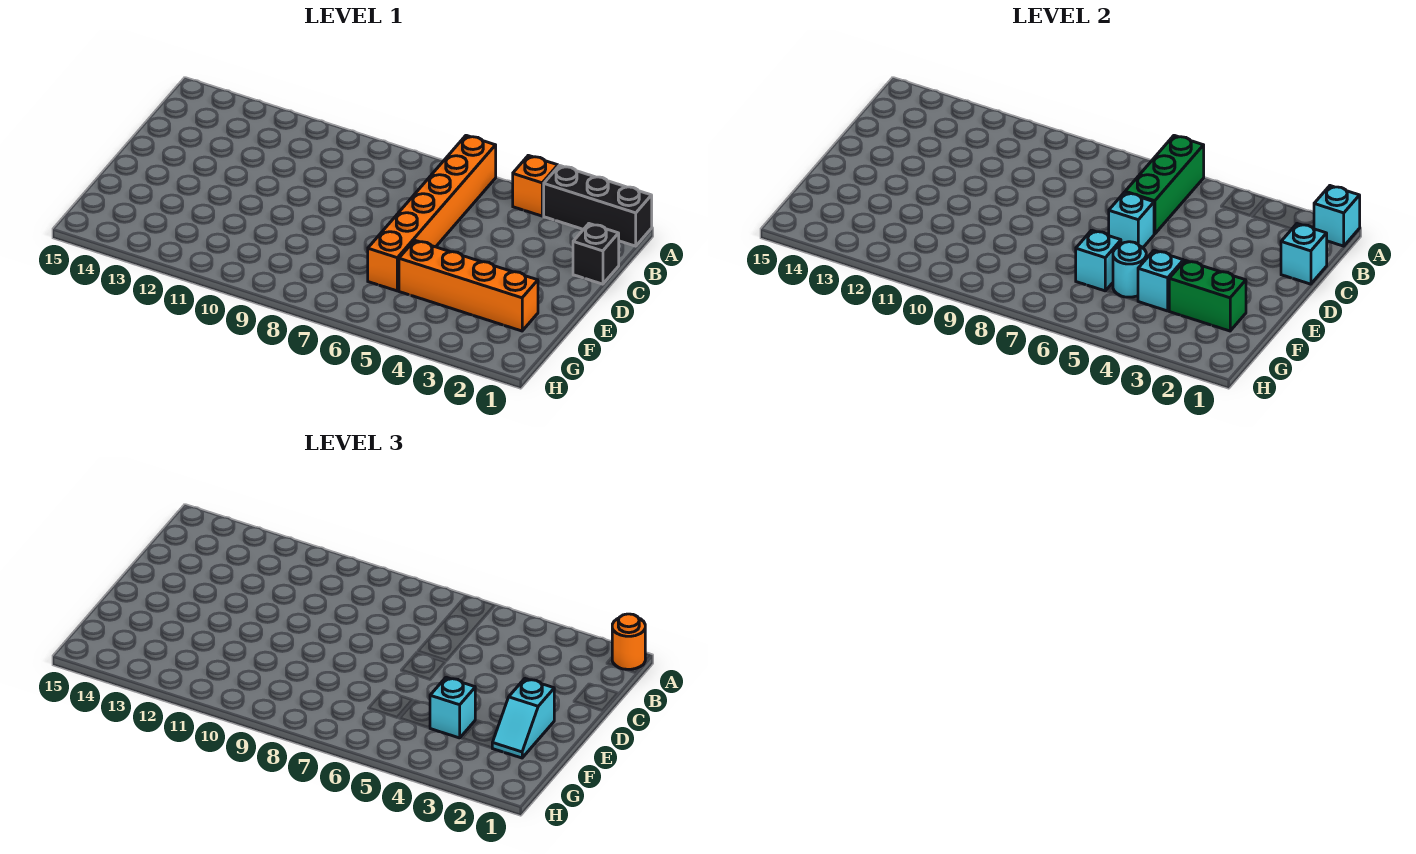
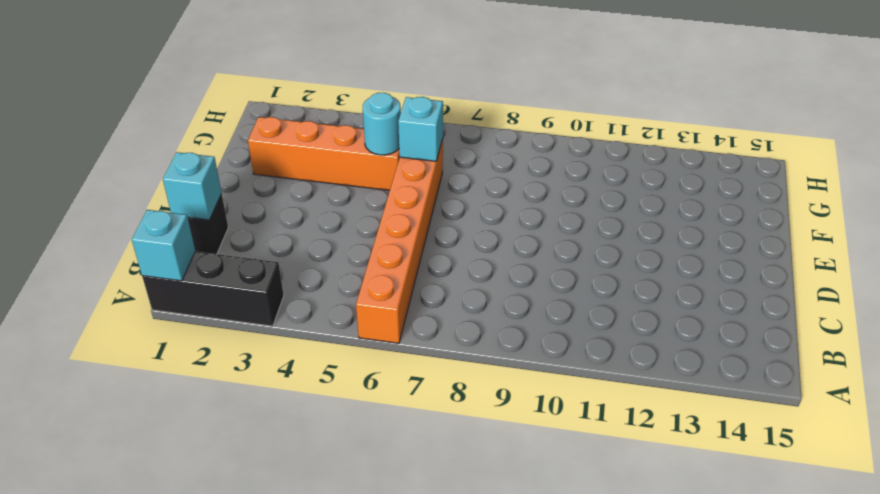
none -> orange brick A4 level 1
none -> green brick A6:C6 level 2
none -> cyan brick D6 level 2

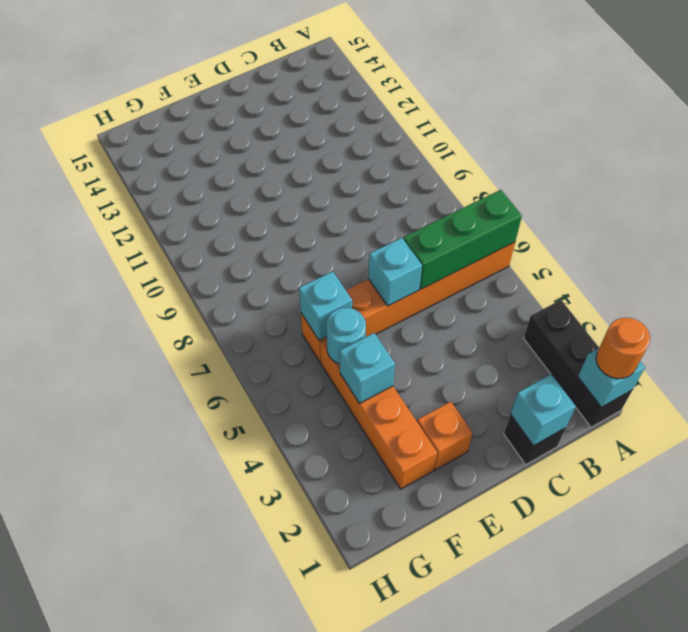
orange brick E2 level 1 -> orange brick A4 level 1
none -> green brick F2:F3 level 2
none -> cyan slope E2:F2 level 3 top E
none -> cyan brick F4 level 3

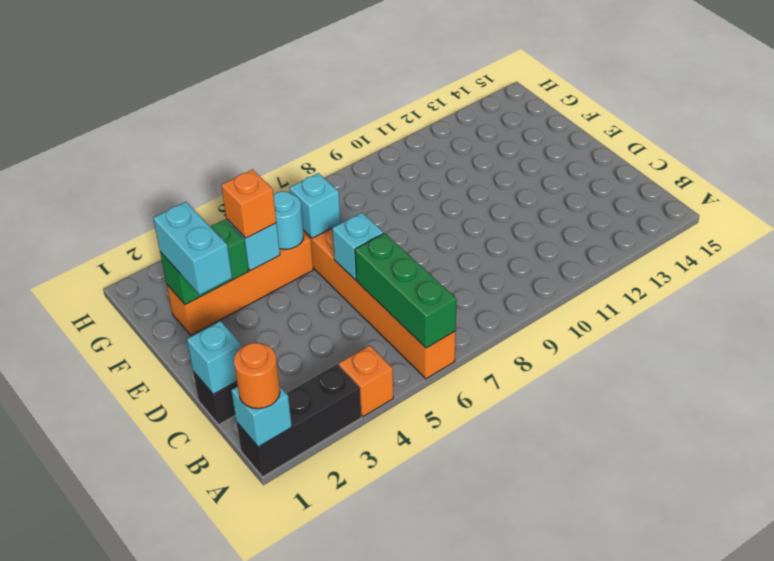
cyan brick E2:F2 level 3 -> cyan slope E2:F2 level 3 top E
orange brick F4 level 3 -> cyan brick F4 level 3

